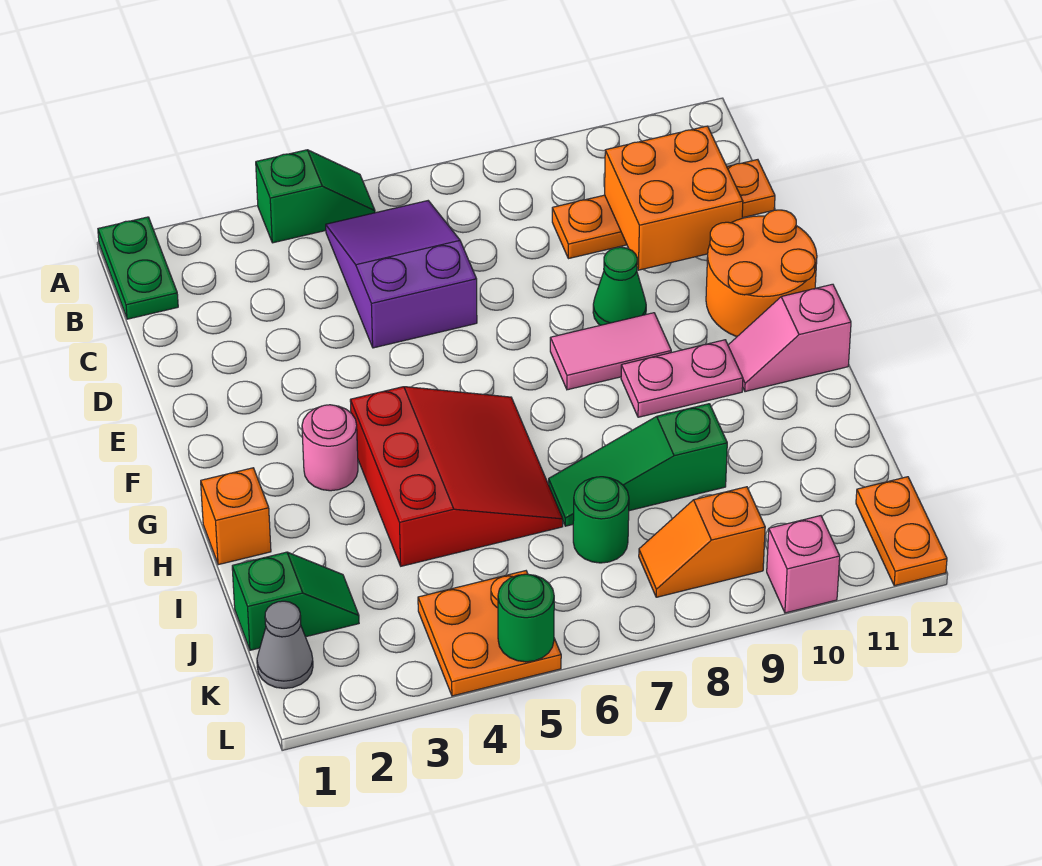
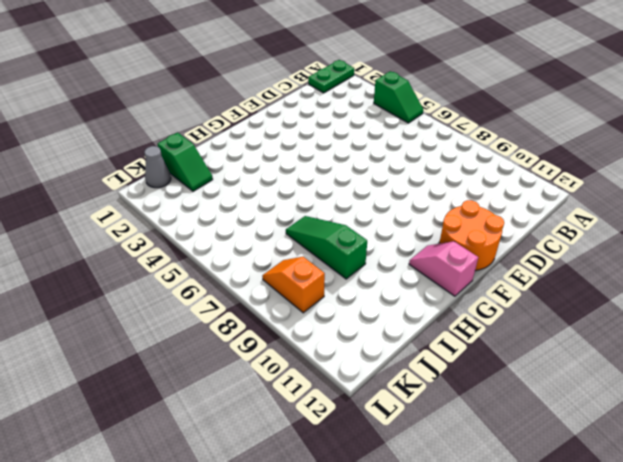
none -> purple slope B5:D6 level 1 top D
none -> orange plate C9:C12 level 1
none -> green cone E9 level 1

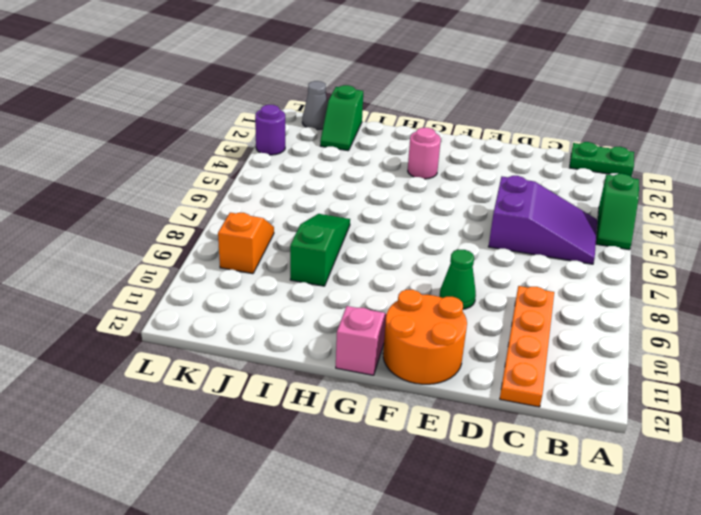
purple round brick L3 level 1 -> none
none -> pink tile F8:F9 level 1
none -> red slope G4:I6 level 1 top 4
none -> pink plate G9:G10 level 1

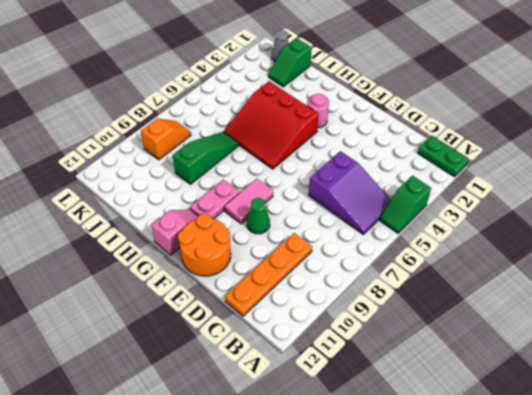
none -> orange brick H1 level 1
none -> green round brick J7 level 1
none -> orange plate K4:L5 level 1

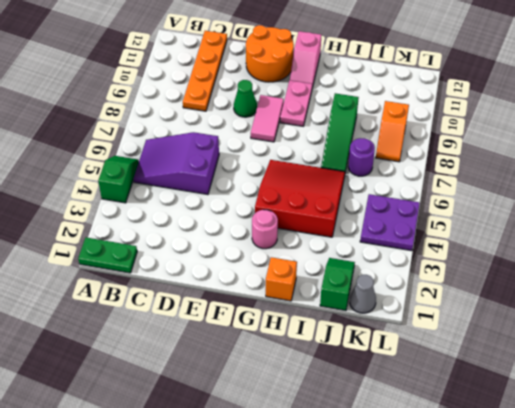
purple round brick J7 level 1 -> green round brick J7 level 1
purple plate K4:L5 level 1 -> orange plate K4:L5 level 1
none -> orange plate K12:L12 level 1
none -> pink brick L10 level 1
none -> orange brick C10:D11 level 2

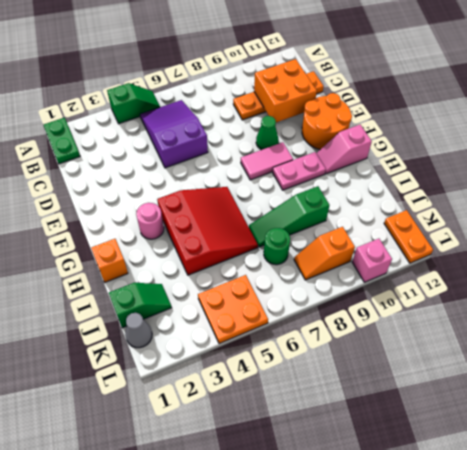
none -> green round brick L5 level 2

